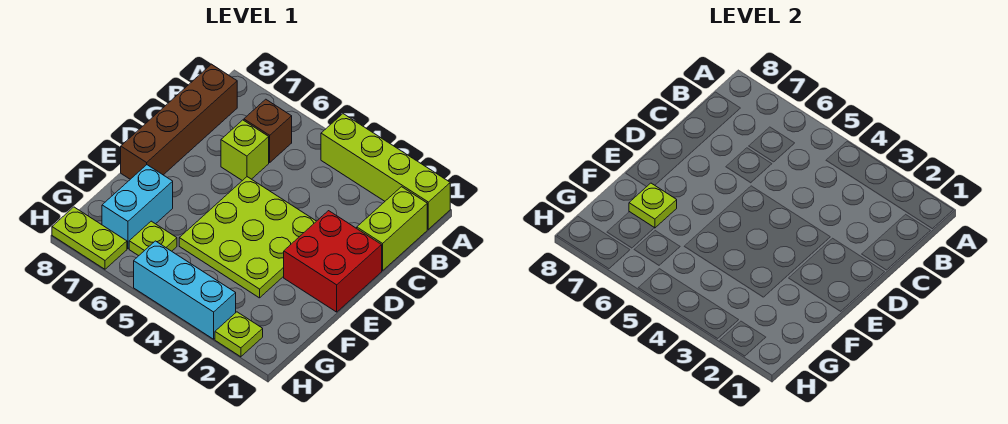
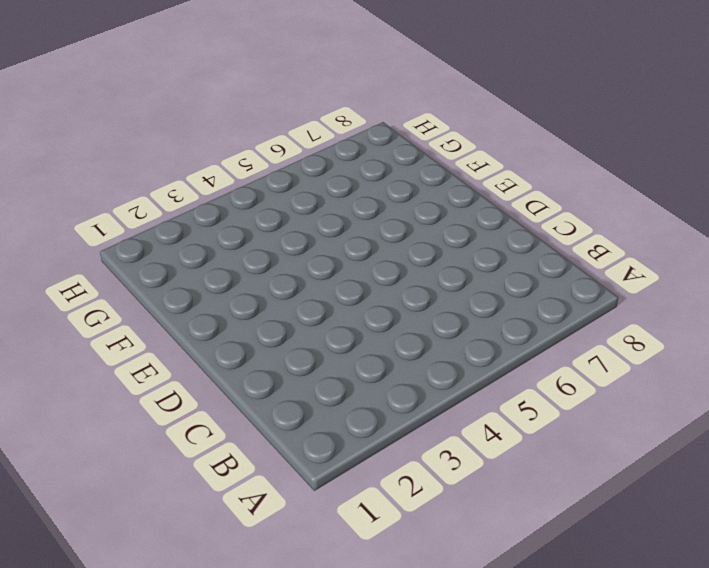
none -> lime brick A1:A4 level 1
none -> lime brick B1:C1 level 1
none -> brown brick B6 level 1

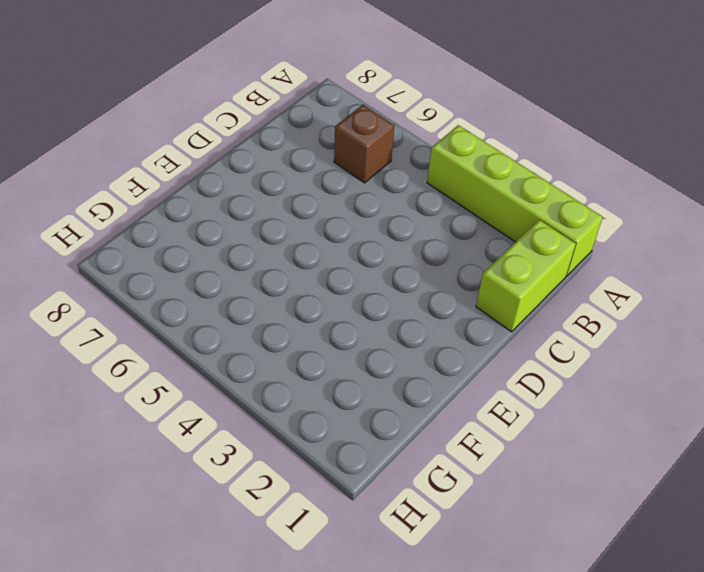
none -> brown brick B8:E8 level 1
none -> lime brick C6 level 1
none -> red brick D1:E2 level 1

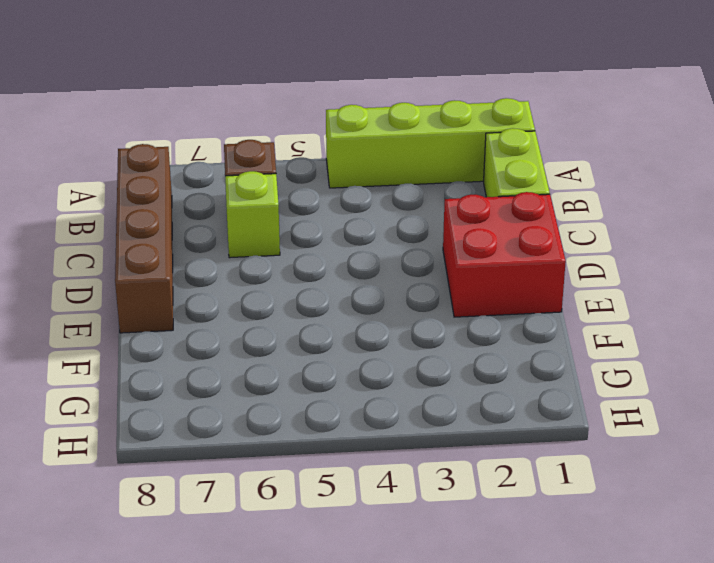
none -> lime plate D3:F5 level 1
none -> cyan brick F7:G7 level 1
none -> lime plate G6 level 1

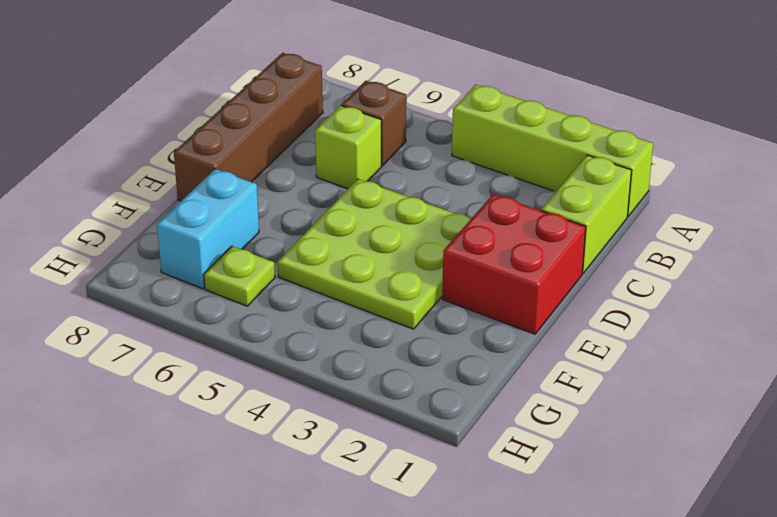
none -> lime plate H2 level 1
none -> cyan brick H3:H5 level 1
none -> lime plate H7:H8 level 1

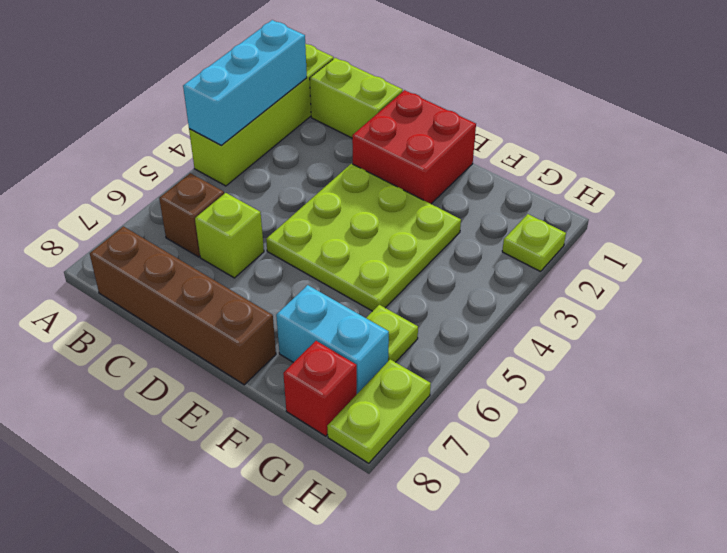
cyan brick A2:A4 level 2 -> cyan brick H3:H5 level 1
red brick G8 level 1 -> none
none -> lime plate F7 level 2

